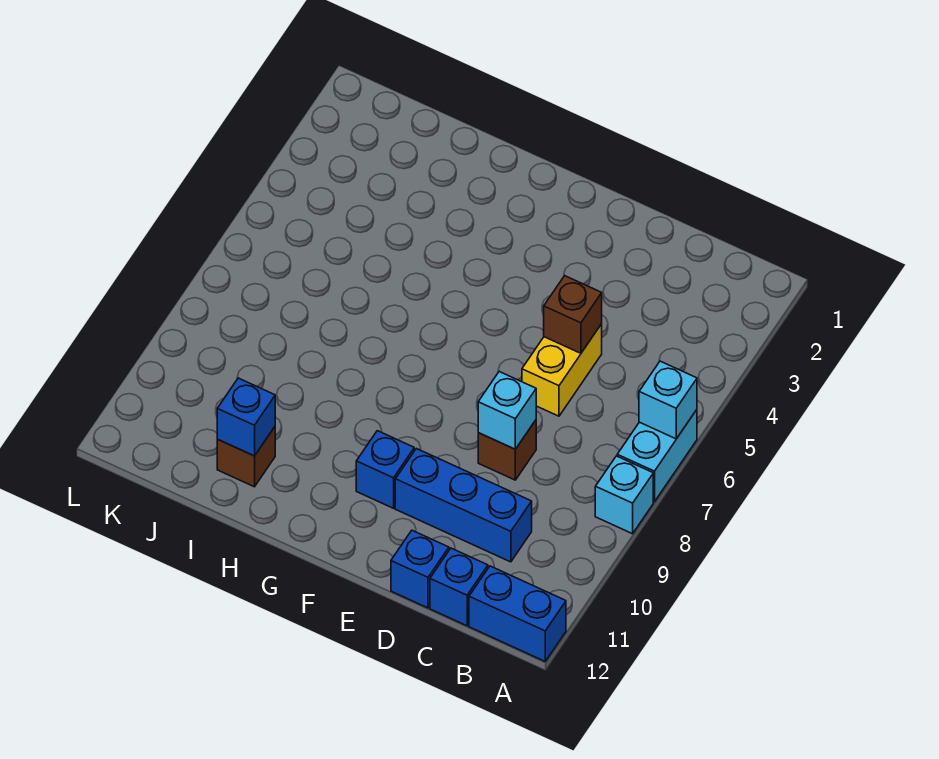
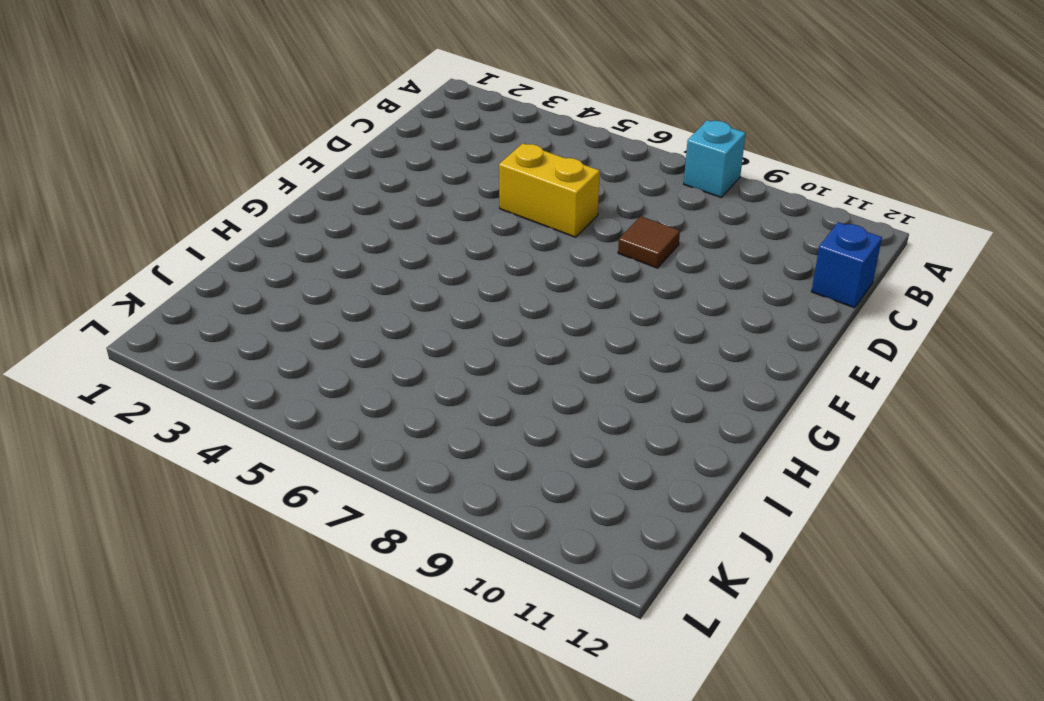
brown tile D8 level 1 -> brown brick D8 level 1
none -> cyan brick A6:A7 level 1
none -> blue brick A12:B12 level 1
none -> blue brick C10:E10 level 1

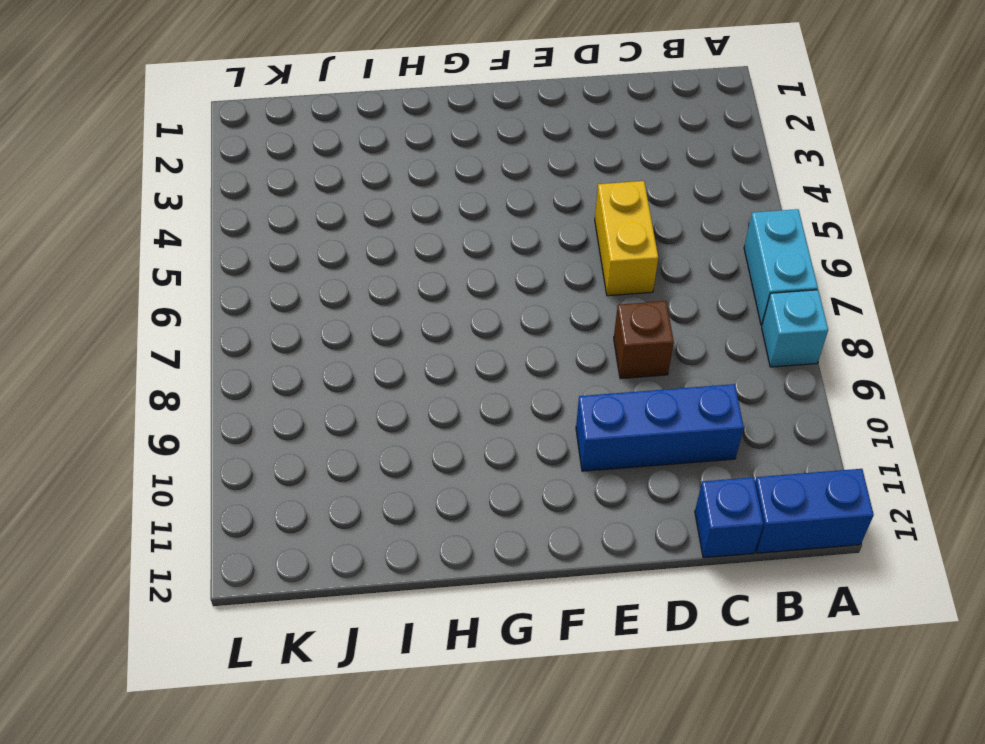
none -> blue brick D12 level 1
none -> blue brick F10 level 1
none -> brown brick I11 level 1

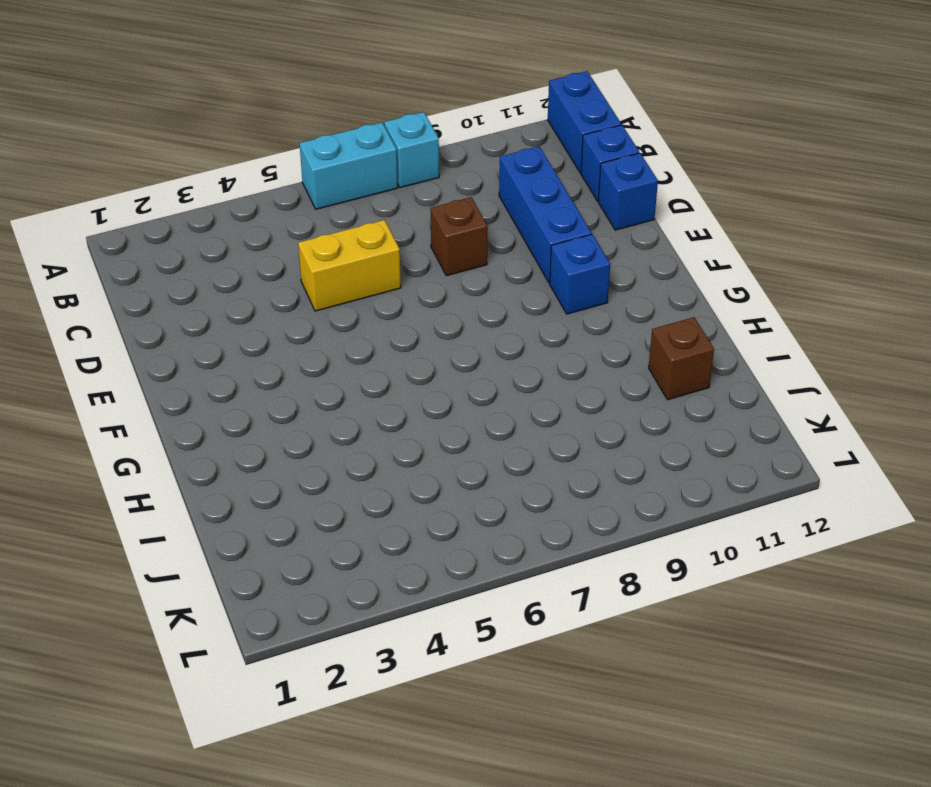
none -> cyan brick A6 level 2
none -> brown brick D5 level 2
none -> cyan brick D8 level 2

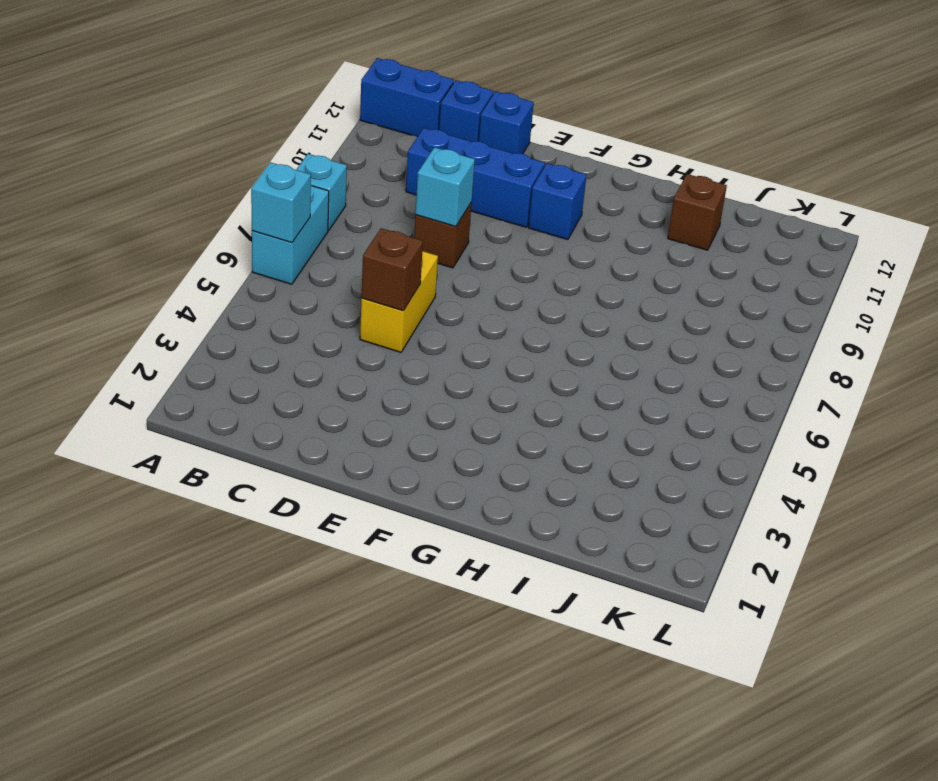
none -> blue brick I11 level 2

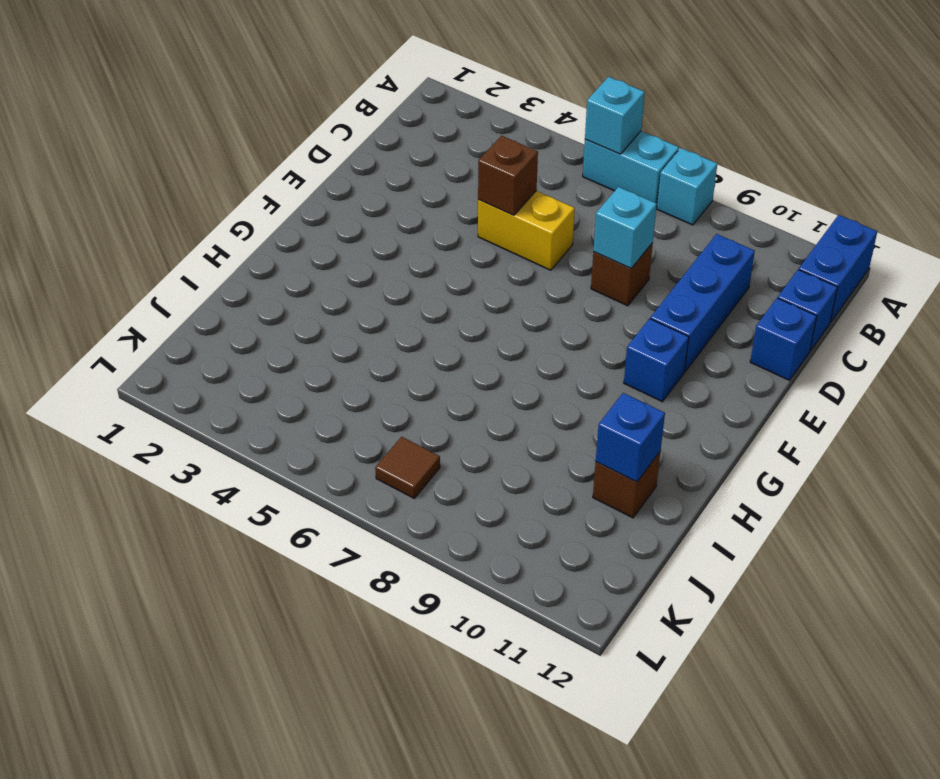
brown tile K7 level 1 -> none

